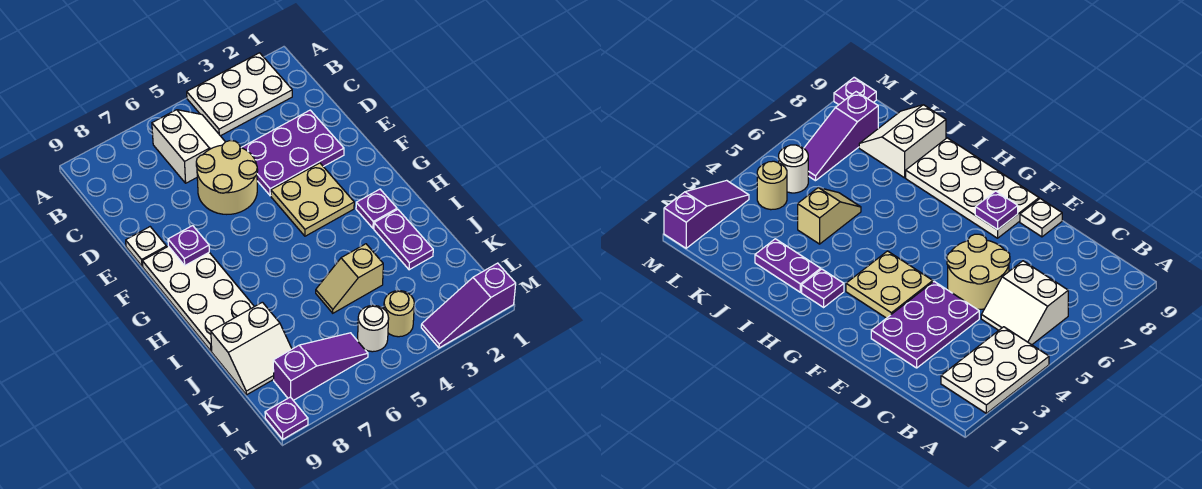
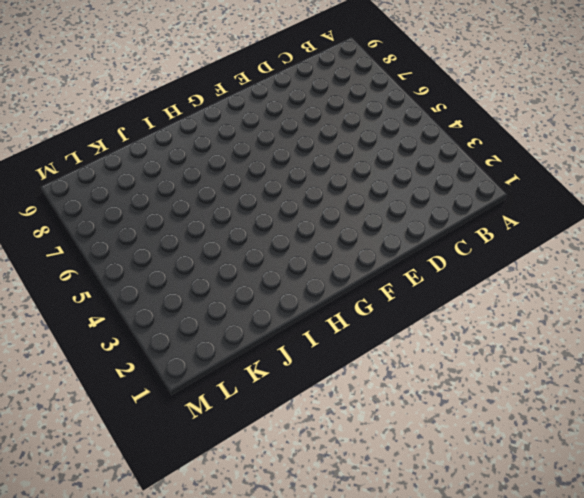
none -> white plate A2:B4 level 1
none -> white slope B5:C6 level 1 top 6
none -> purple plate D2:E4 level 1

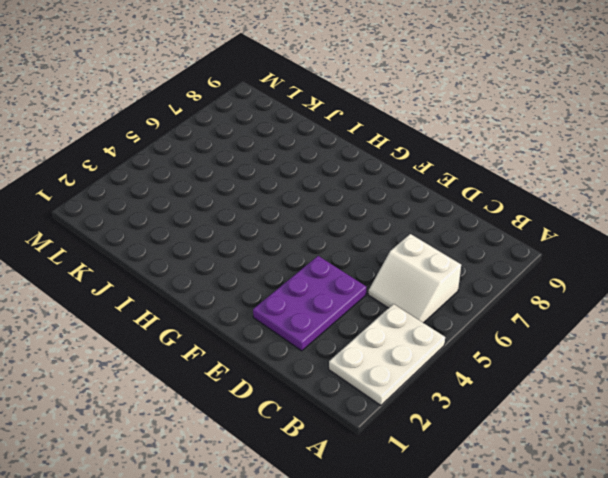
none -> tan round brick D5:E6 level 1
none -> white plate E9 level 1
none -> tan plate F3:G4 level 1

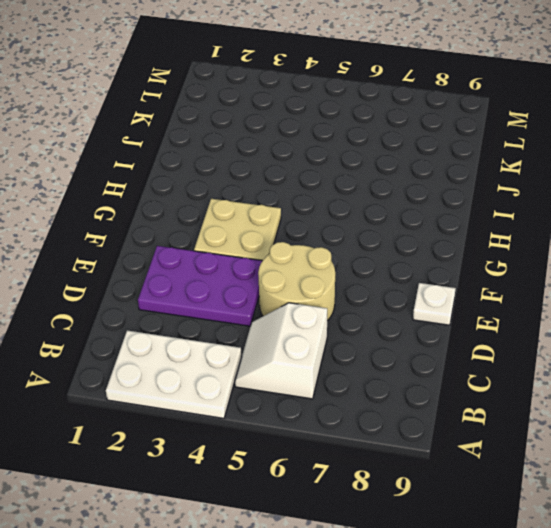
none -> white plate F8:I9 level 1
none -> purple plate H2 level 1
none -> purple plate I2:J2 level 1

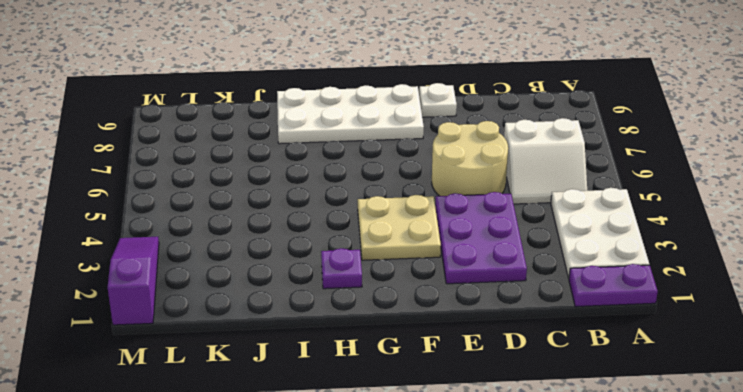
purple plate A1:B1 level 1 -> purple plate I2:J2 level 1
none -> tan slope J4:J5 level 1 top 4
none -> white slope J8:K9 level 1 top J
none -> tan round brick L4 level 1

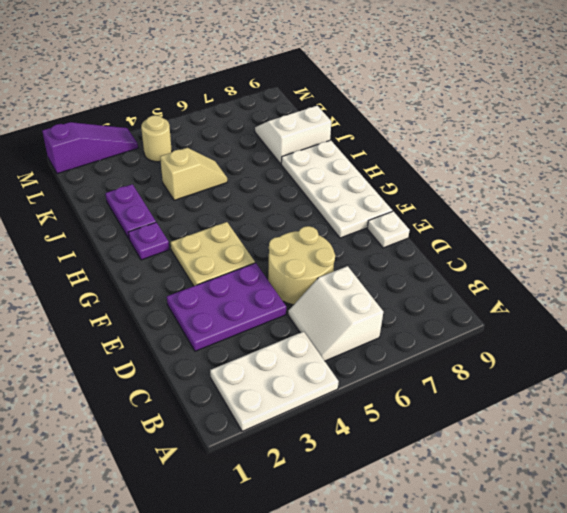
none -> white round brick L5 level 1
none -> purple slope L6:L8 level 1 top 8
none -> purple plate M9 level 1

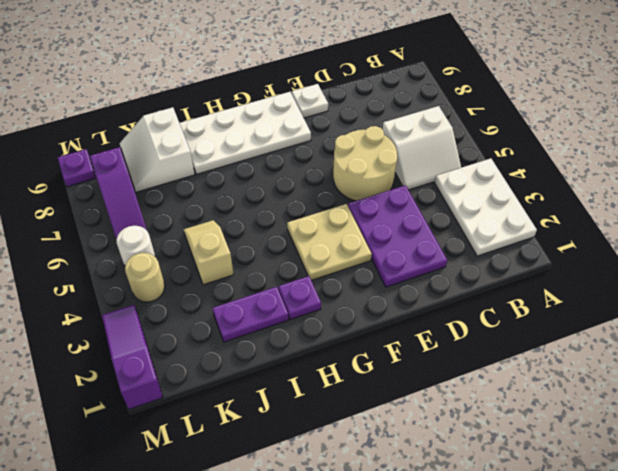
none -> purple plate F8 level 2

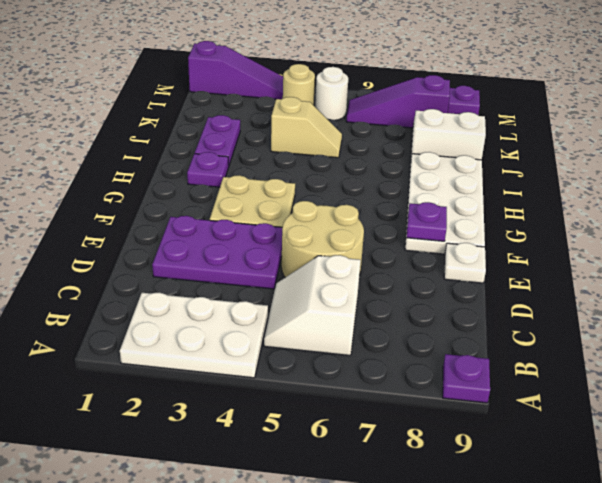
purple plate A9 level 1 -> none

